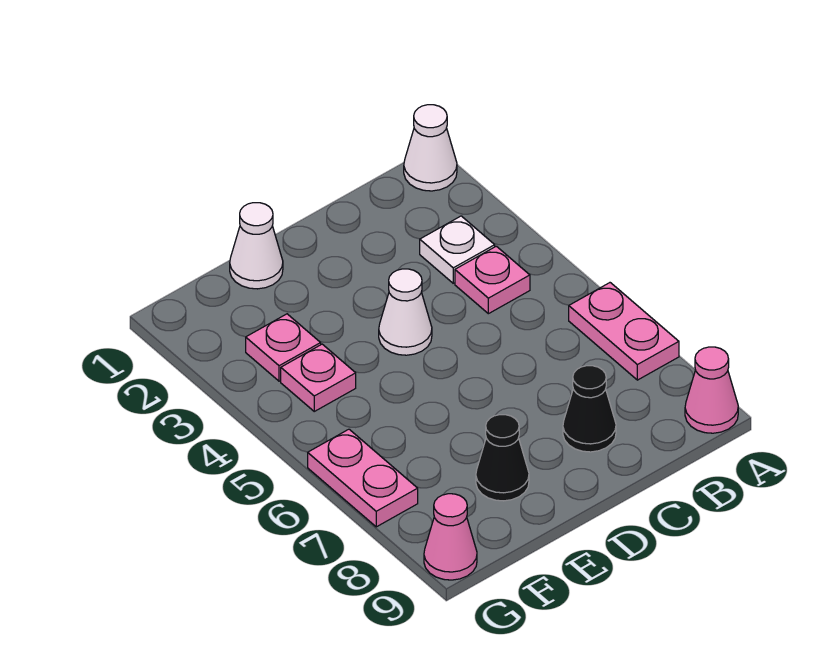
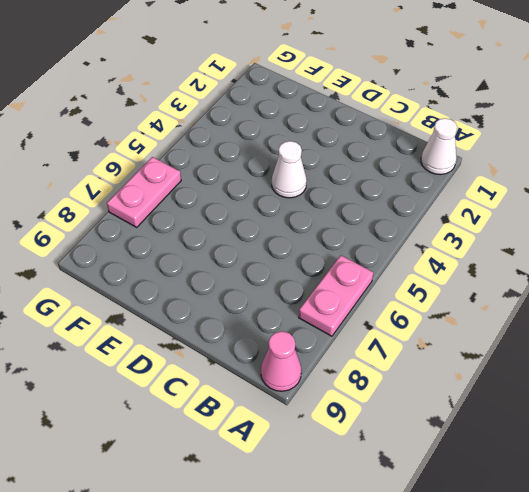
none -> white plate B3 level 1
none -> pink plate B4 level 1
none -> black cone C8 level 1

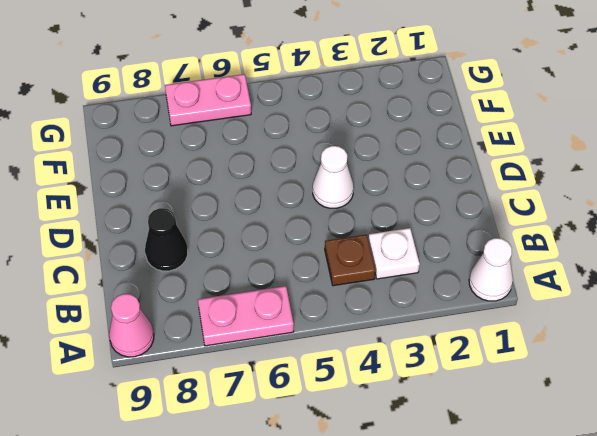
brown plate B4 level 1 -> pink plate B4 level 1
none -> white cone E1 level 1
none -> black cone E8 level 1
none -> pink plate F3 level 1

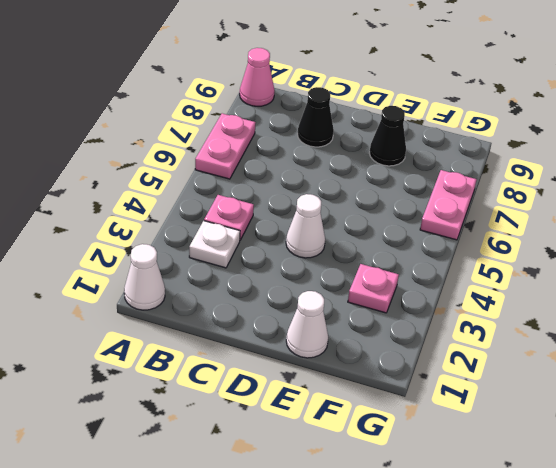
none -> pink plate F4 level 1
none -> pink cone G9 level 1

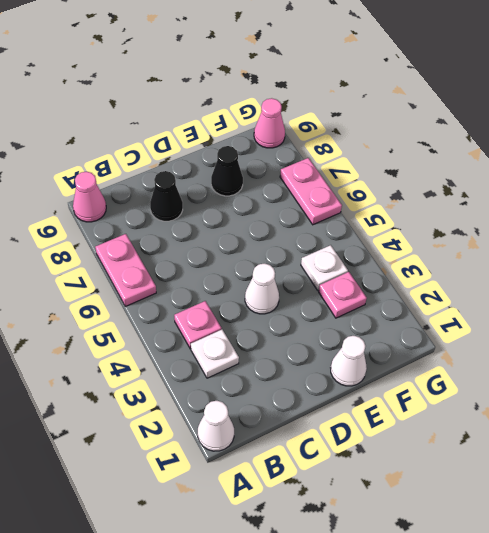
white plate F4 level 1 -> pink plate F4 level 1

